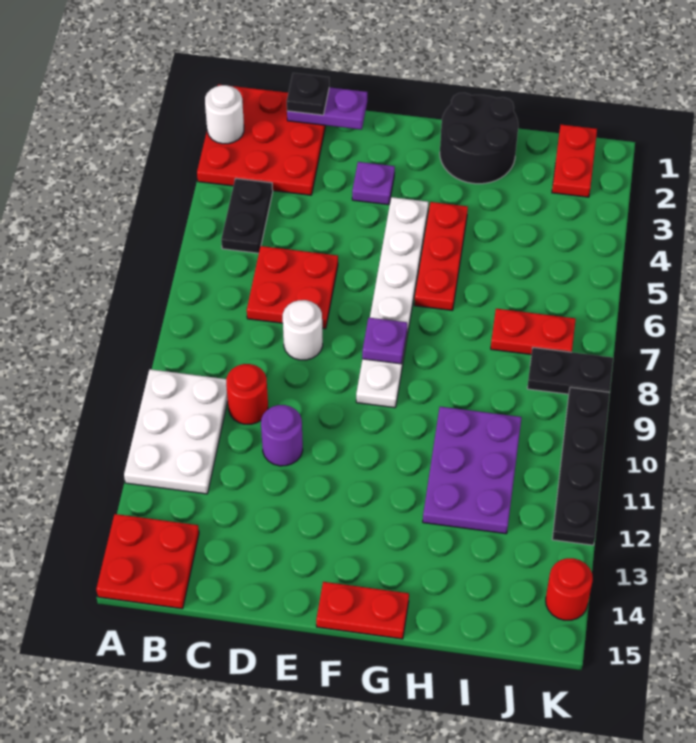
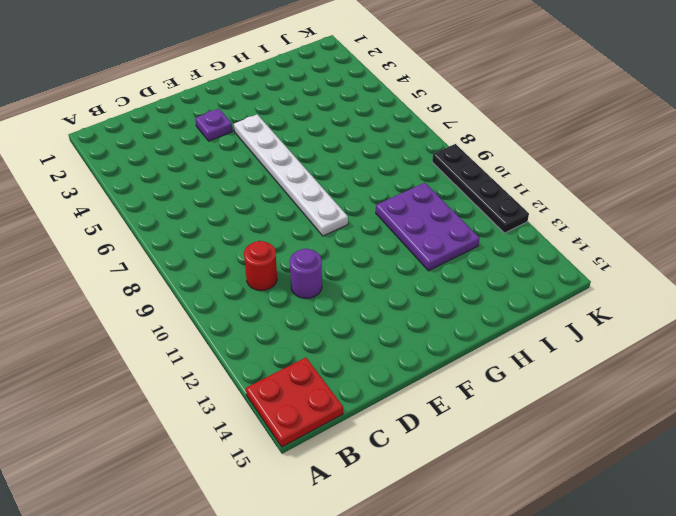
none -> red plate A1:C3 level 1
none -> white plate A10:B12 level 1
none -> black plate B4:B5 level 1

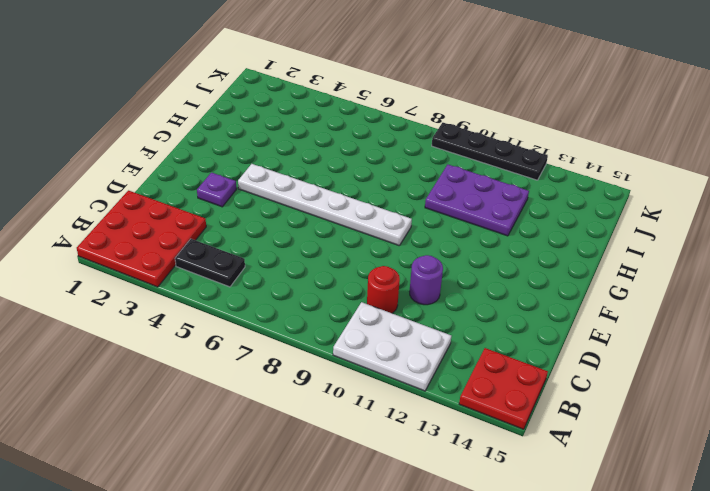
none -> red plate C6:D7 level 1
none -> white round brick D8 level 1
none -> red plate F15:G15 level 1

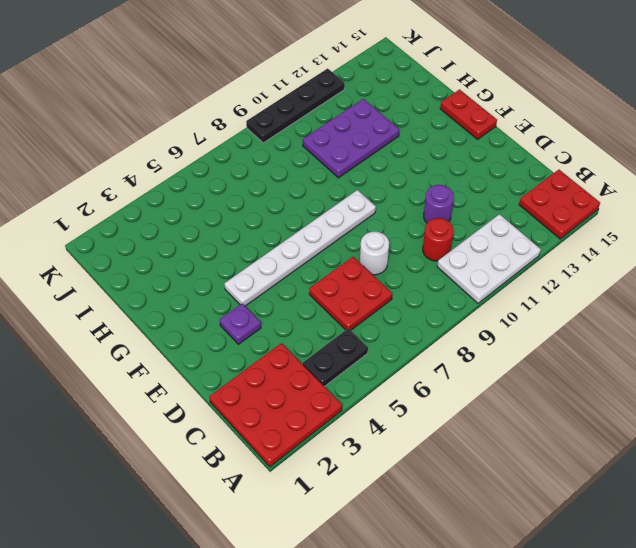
none -> black round brick G1:H2 level 1
none -> red plate G4:G6 level 1
none -> red plate I7:J7 level 1

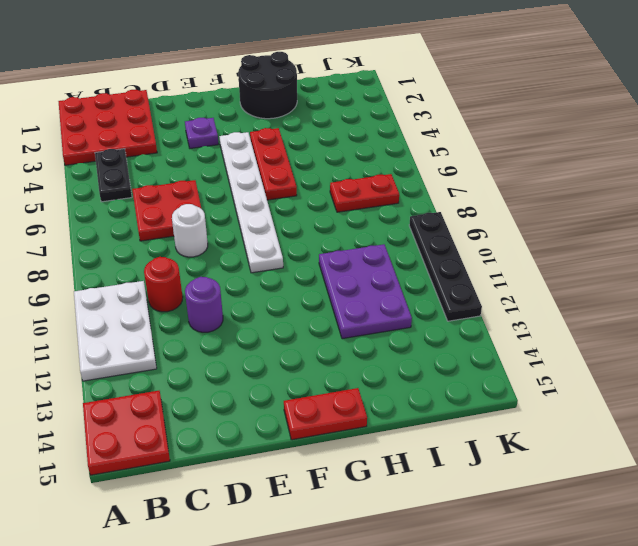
none -> red plate J1:J2 level 1
none -> black plate J8:K8 level 1
none -> red round brick K14 level 1

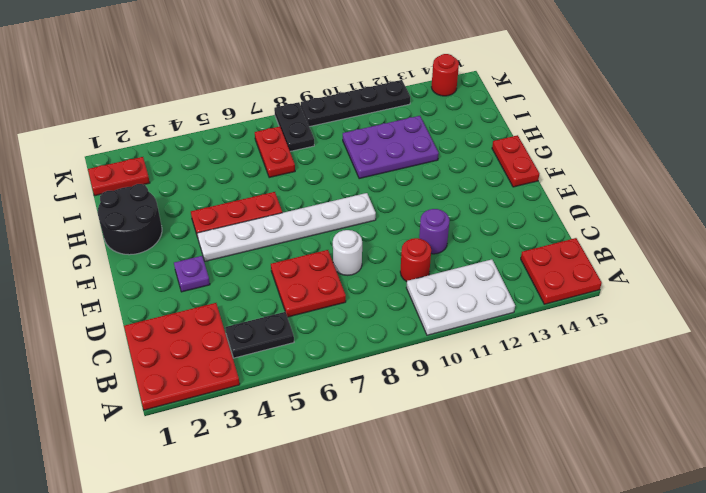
none -> white round brick A2 level 2
none -> purple plate C1:D1 level 2
none -> purple plate F8 level 2

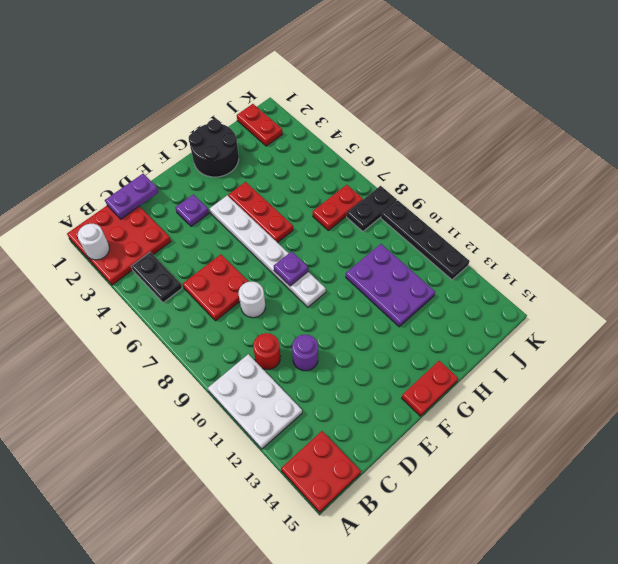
none -> red round brick K14 level 1
none -> black plate C1 level 3

